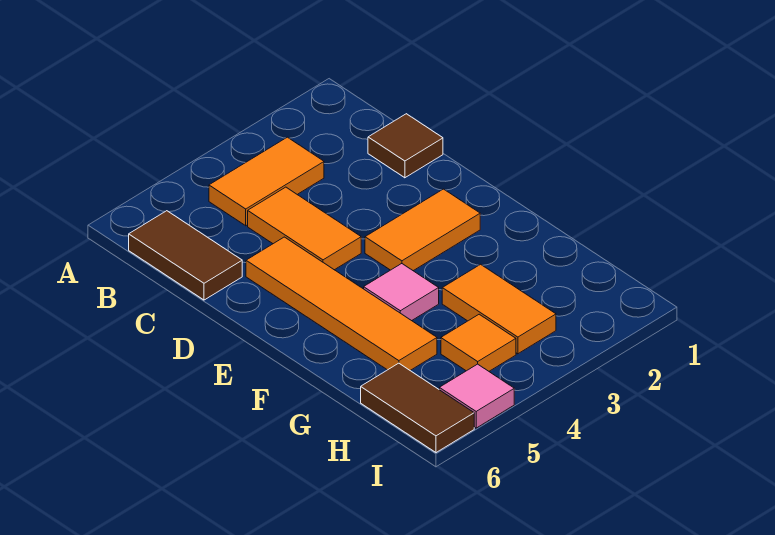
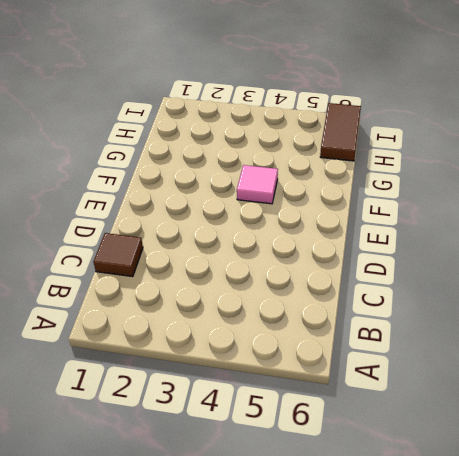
none -> orange tile B3:B4 level 1
none -> brown tile B6:C6 level 1

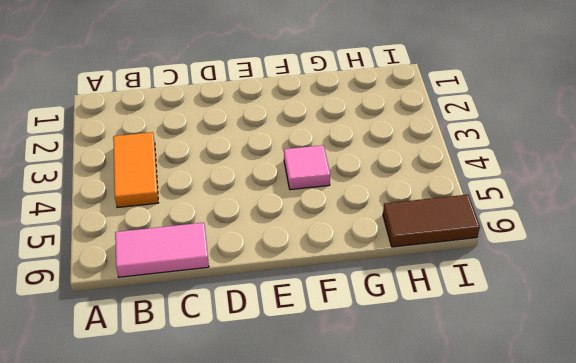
pink tile B6:C6 level 1 -> brown tile B6:C6 level 1
none -> brown tile C1 level 1
none -> orange tile C4:D4 level 1

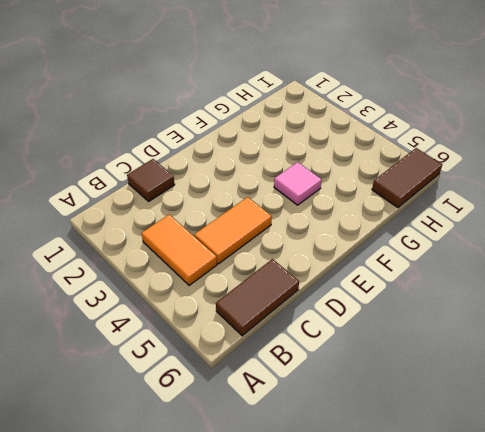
none -> orange tile D5:G5 level 1
none -> orange tile E2:E3 level 1

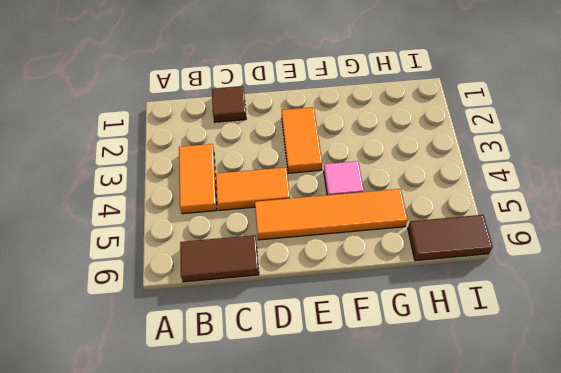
none -> orange tile G3:H3 level 1
none -> orange tile H4 level 1

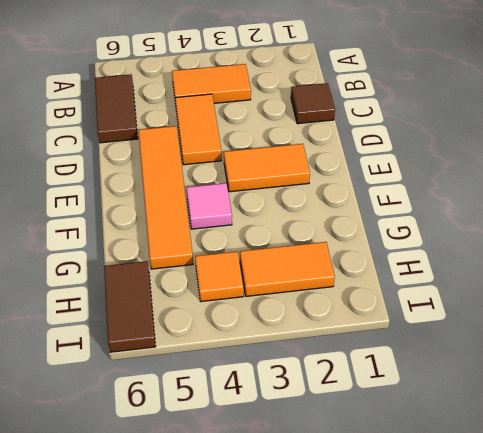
orange tile H2:H3 level 1 -> orange tile G3:H3 level 1
none -> pink tile I5 level 1

